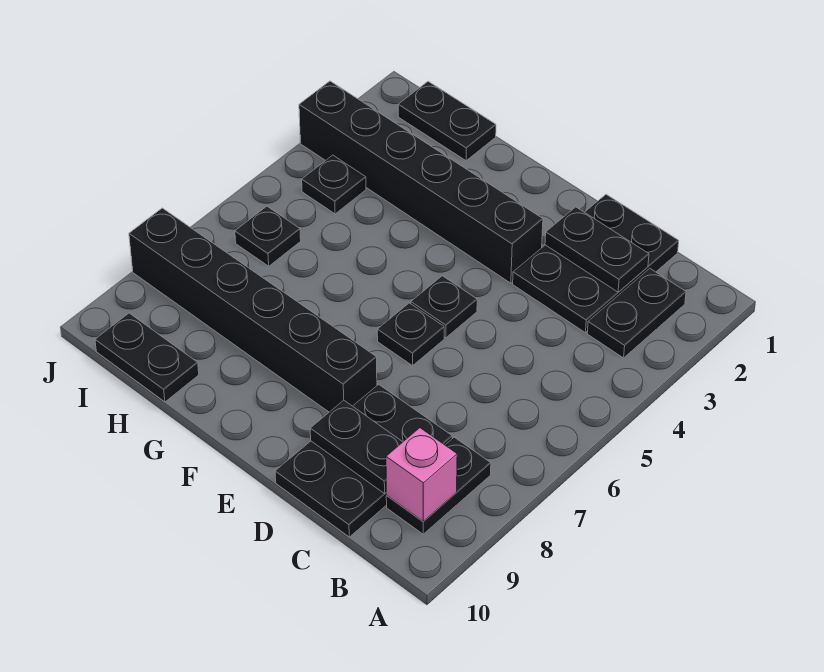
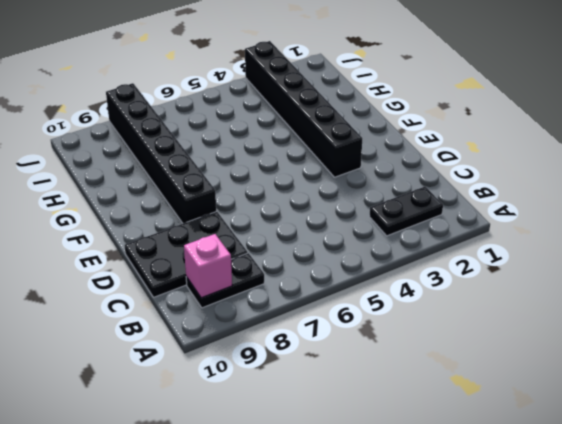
none -> black plate C1:D3 level 1
none -> black plate E5 level 1
none -> black plate E6 level 1

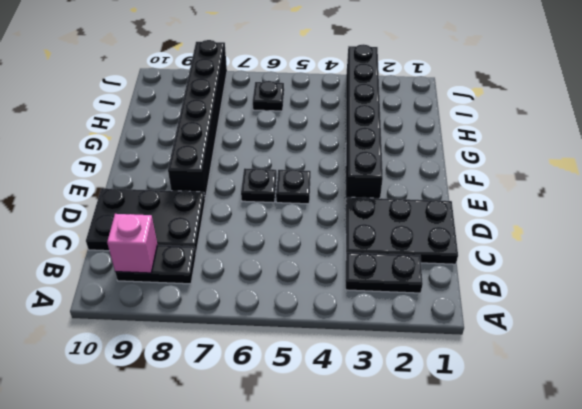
none -> black plate H1:I1 level 1
none -> black plate H10:I10 level 1
none -> black plate I4 level 1

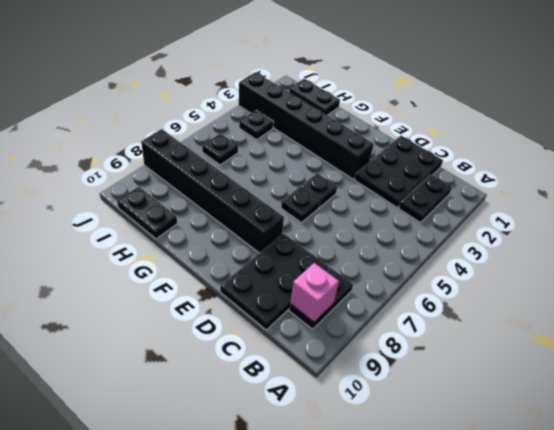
none -> black plate C2:D2 level 2
none -> black plate C9:D9 level 2

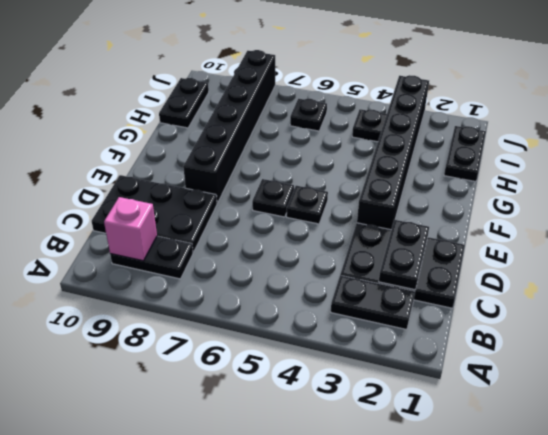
none -> black plate C9:D9 level 2

